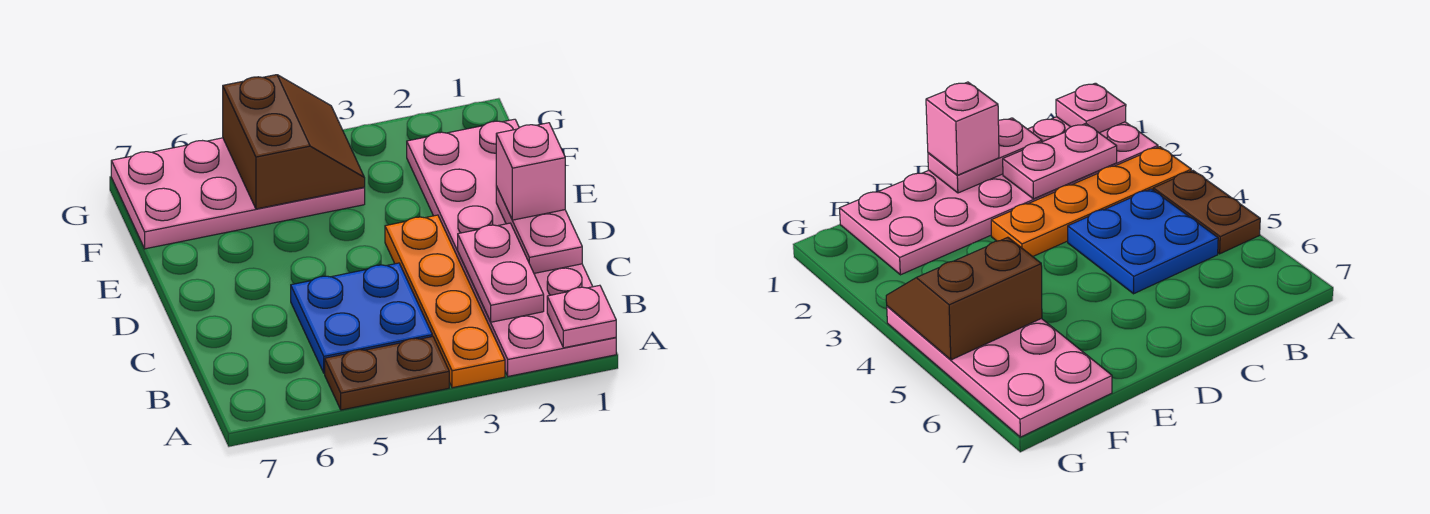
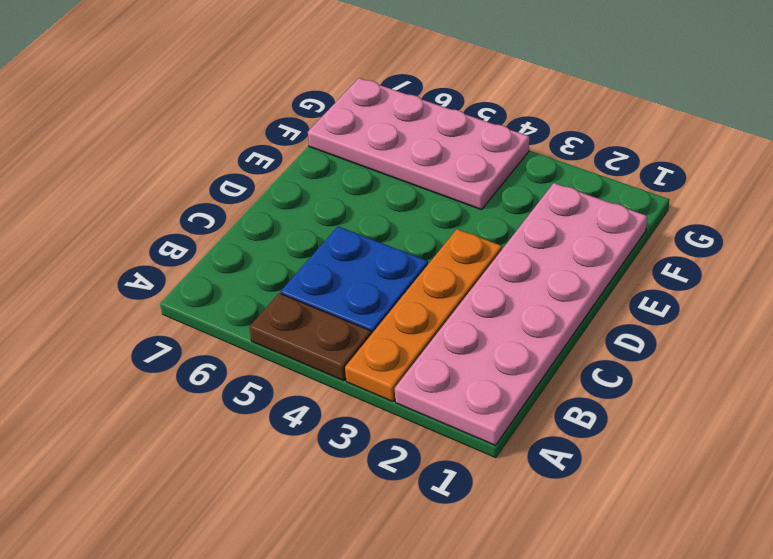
none -> pink plate A1 level 2
none -> pink plate B2:C2 level 2

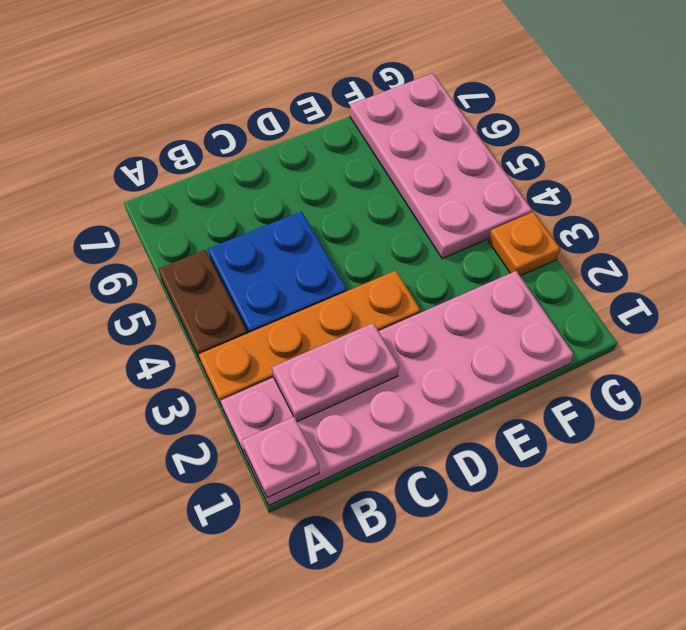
orange plate G3 level 1 -> none
none -> pink plate C1:D1 level 2
none -> brown slope F4:G5 level 2 top 5

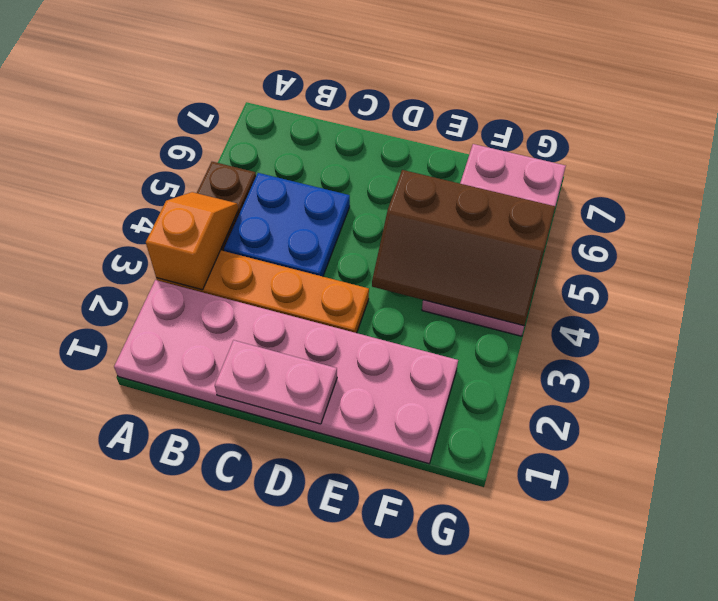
orange slope A3:A4 level 2 top 3 -> none
brown slope E4:G5 level 2 top 5 -> brown slope F4:G5 level 2 top 5
none -> pink plate A1 level 2
none -> pink plate B2:C2 level 2

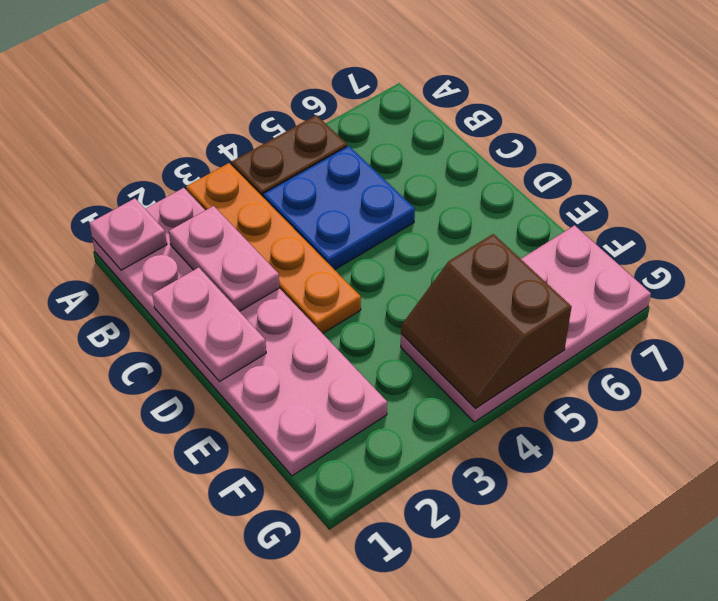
none -> pink brick D1 level 3

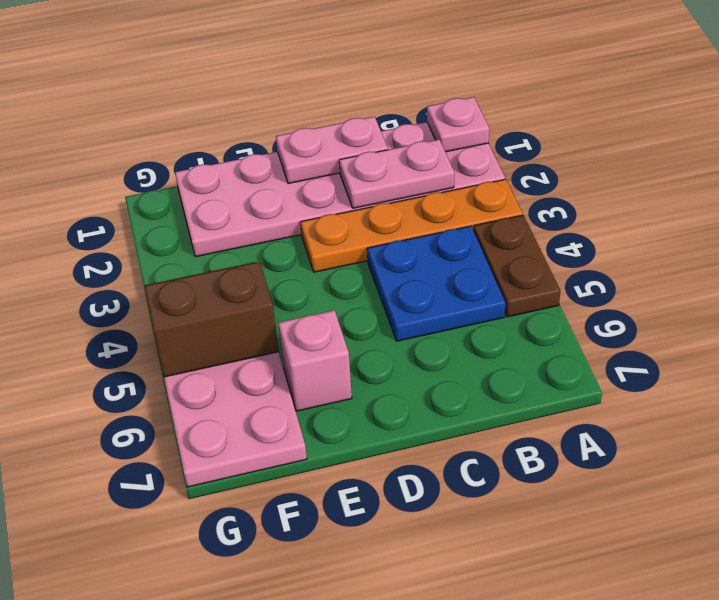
pink brick E6 level 1 -> pink brick D1 level 3

